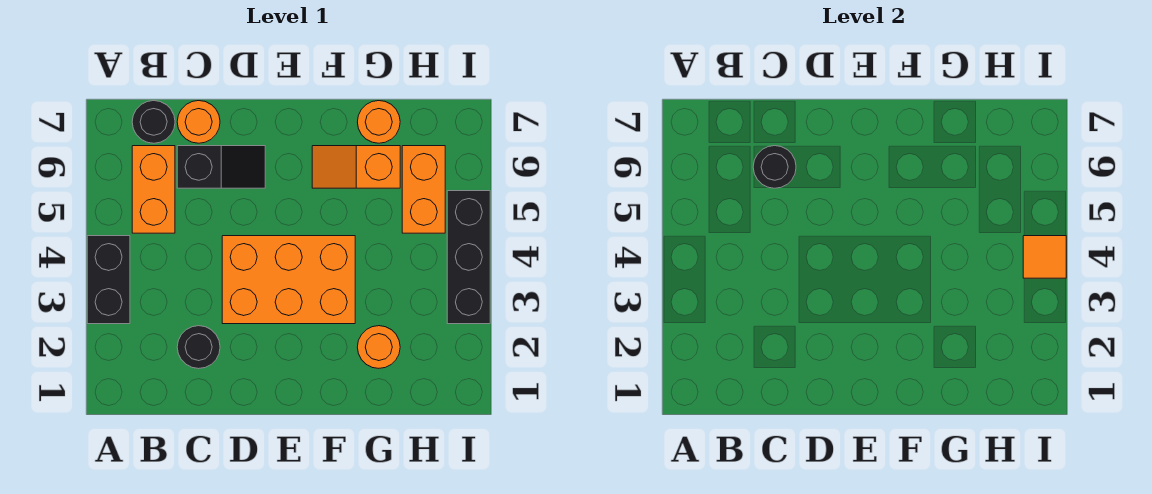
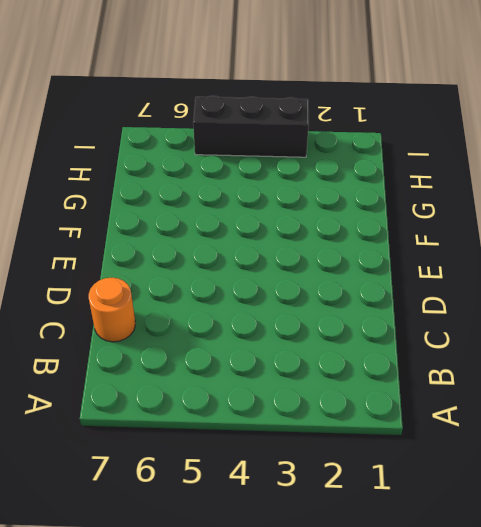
none -> black brick A3:A4 level 1
none -> orange brick B5:B6 level 1
none -> black round brick B7 level 1

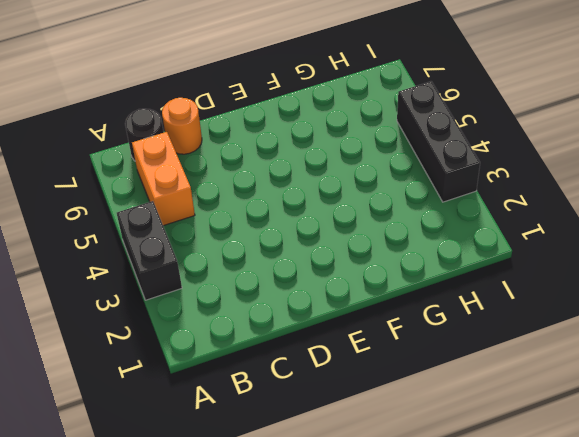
none -> black round brick C2 level 1
none -> black slope C6:D6 level 1 top C
none -> orange brick D3:F4 level 1

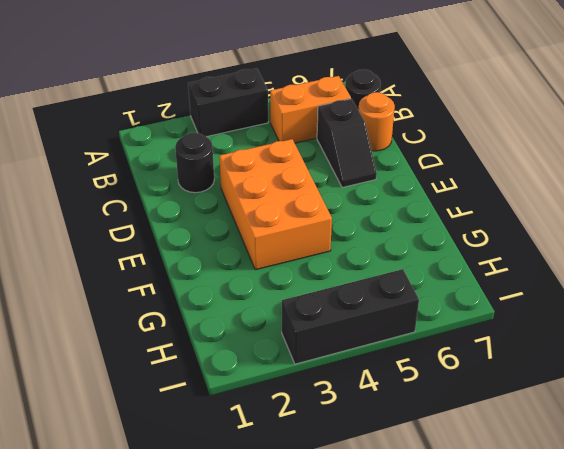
none -> orange slope F6:G6 level 1 top G
none -> orange round brick G2 level 1
none -> orange round brick G7 level 1

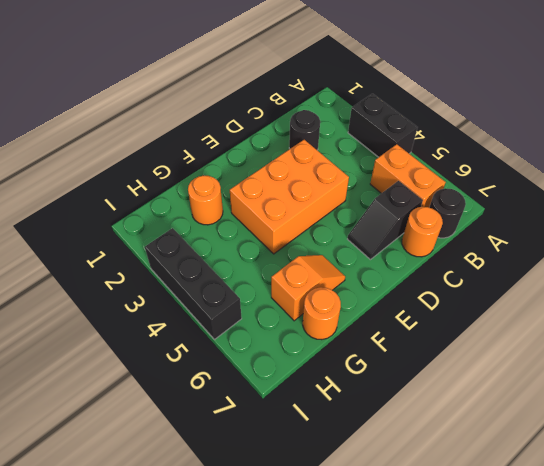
none -> orange brick H5:H6 level 1
none -> black round brick C6 level 2
none -> orange tile I4 level 2

